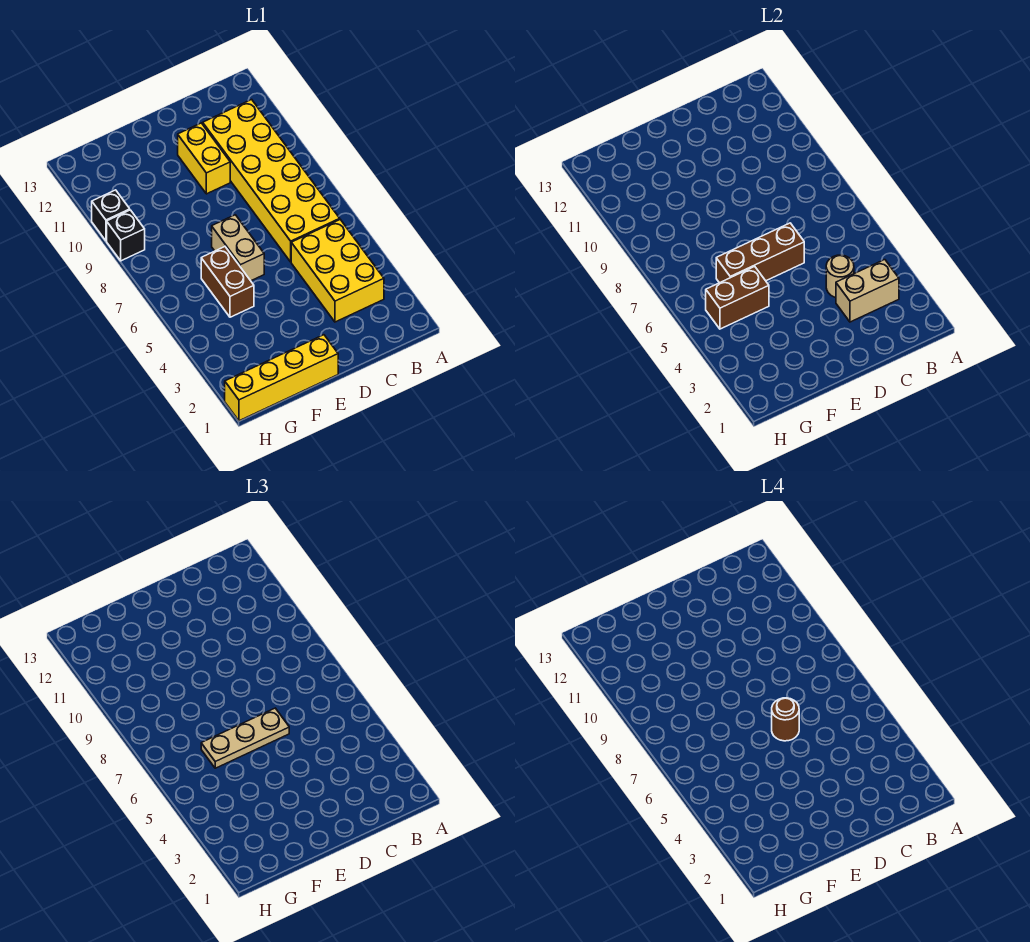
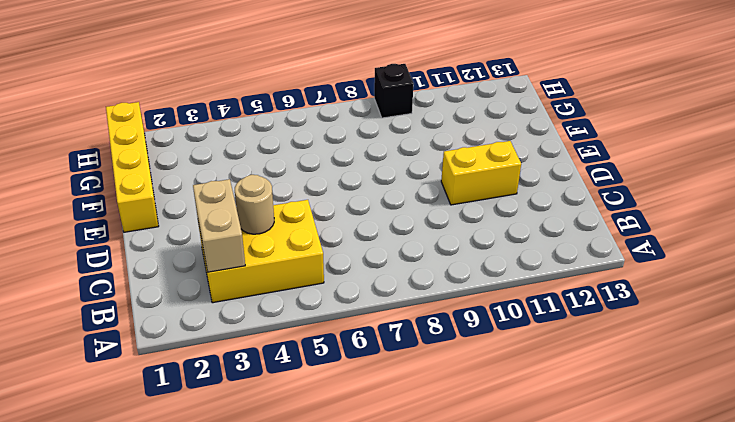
none -> yellow brick B6:C11 level 1
none -> tan brick E6:E7 level 1
none -> brown brick F5:F6 level 1

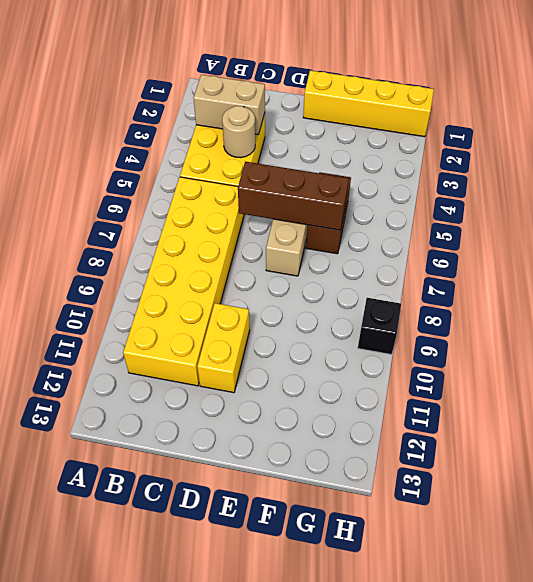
none -> black brick H10 level 1
none -> brown brick F5:G5 level 2
none -> tan plate D6:F6 level 3

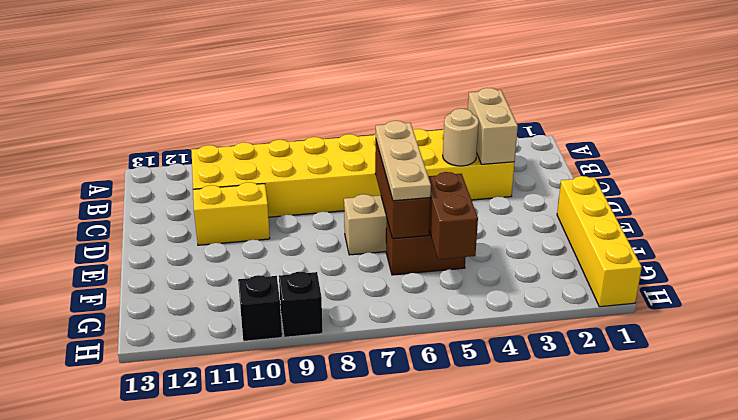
none -> brown round brick D6 level 4

